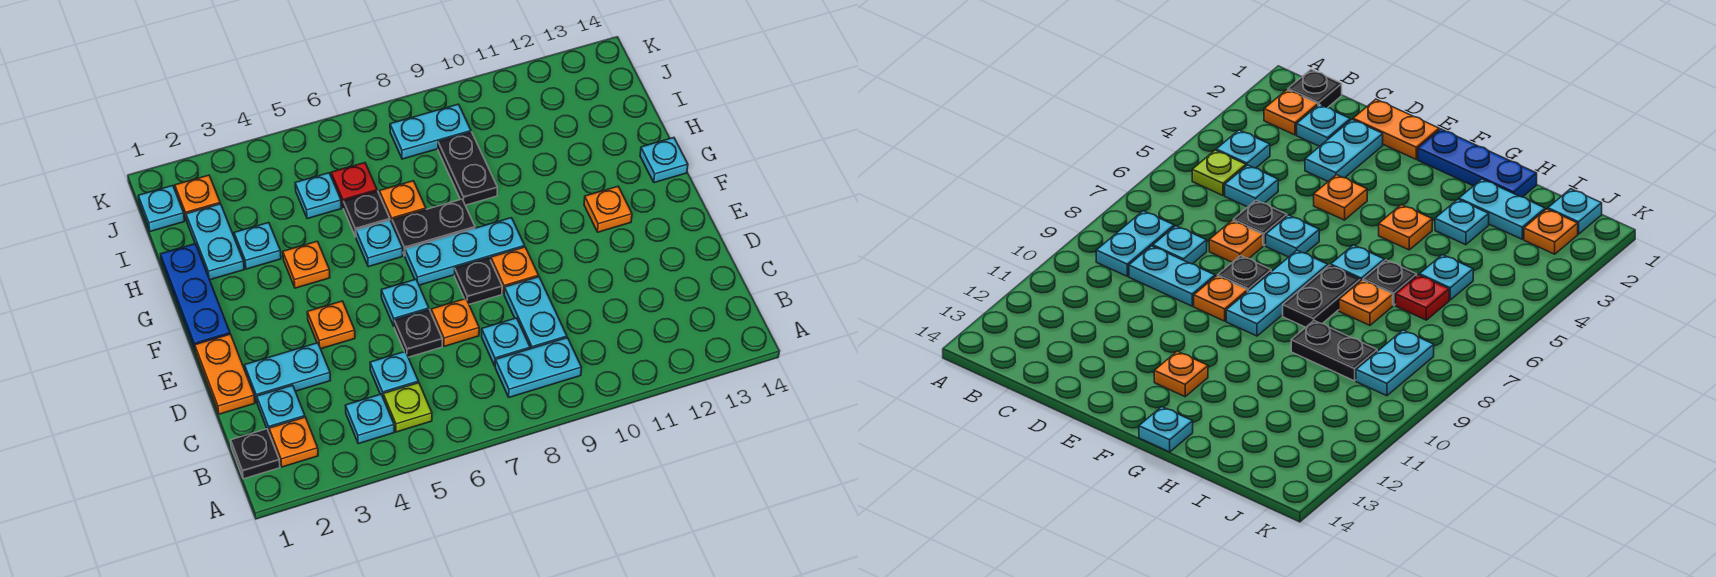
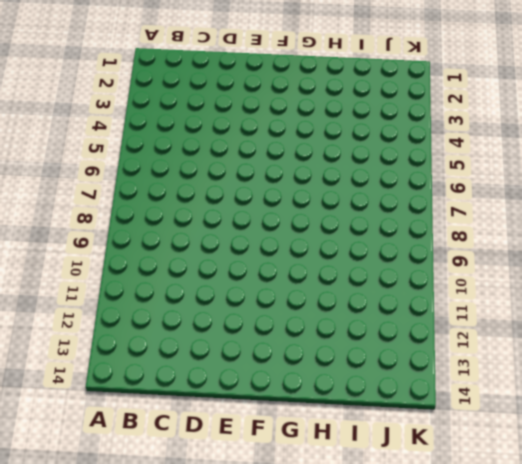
none -> black plate B1 level 1
none -> orange plate B2 level 1
none -> cyan plate B4 level 1
none -> lime plate B5 level 1

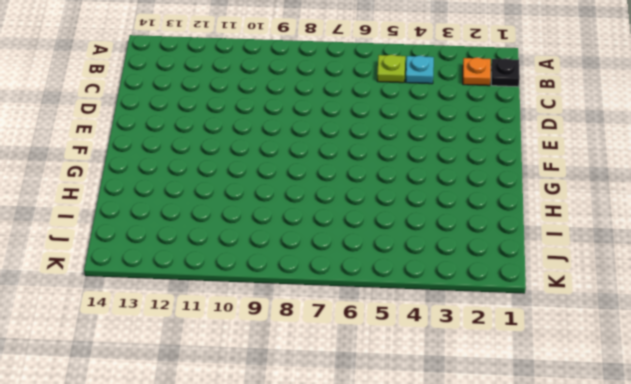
none -> cyan plate B8:B9 level 1
none -> cyan plate C2 level 1
none -> cyan plate C5 level 1
none -> cyan plate C8 level 1

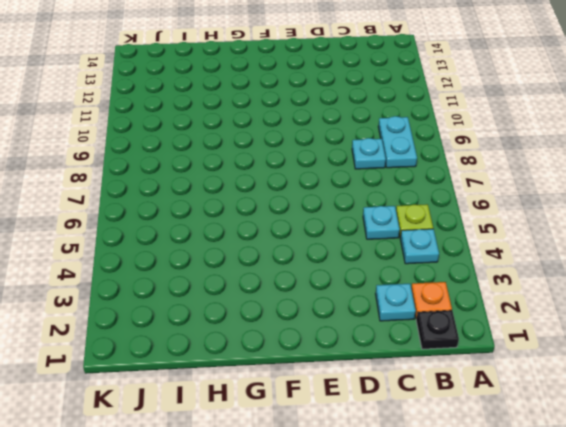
none -> cyan plate C9:D9 level 1
none -> orange plate D1:E1 level 1
none -> cyan plate D2:D3 level 1
none -> black plate D6 level 1

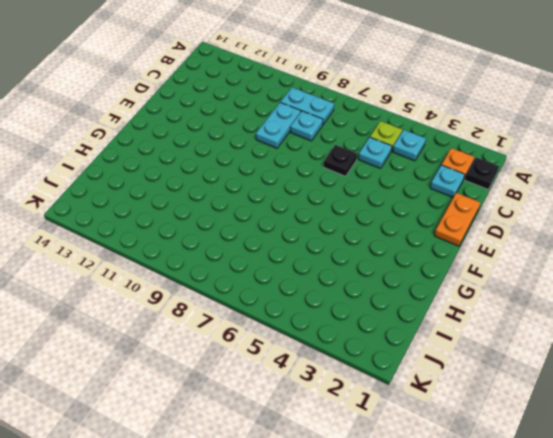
none -> cyan plate D2:D3 level 1
none -> orange plate D7 level 1
none -> orange plate E4 level 1
none -> cyan plate E6 level 1

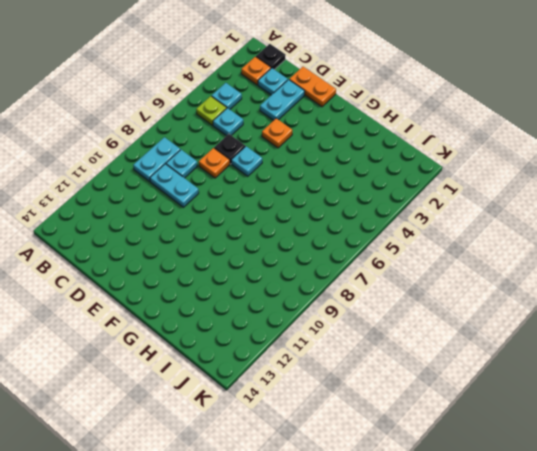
none -> black plate E8 level 1
none -> orange plate E9 level 1
none -> blue plate F1:H1 level 1
none -> cyan plate F7:F9 level 1

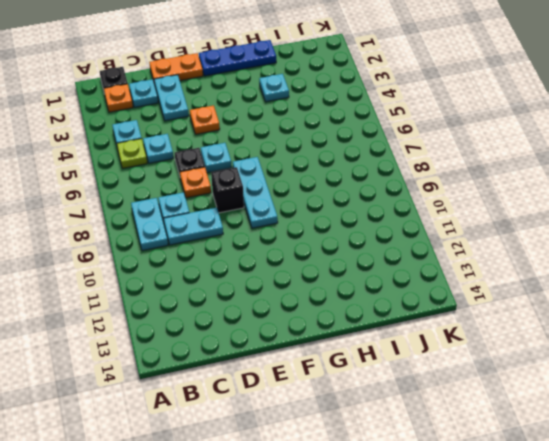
black brick E8 level 1 -> black plate E8 level 1
none -> orange plate E9 level 1
none -> orange plate F12 level 1
none -> orange plate G4 level 1
none -> cyan plate G6 level 1

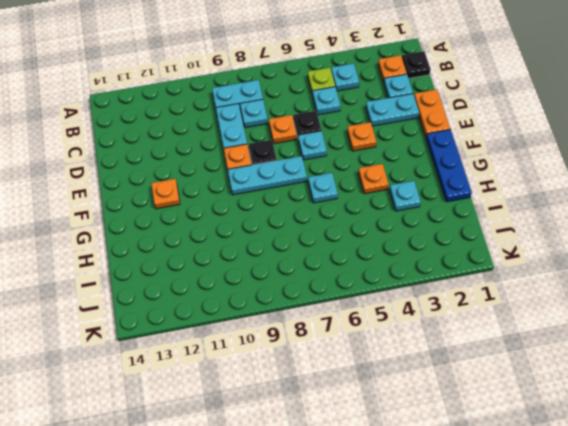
none -> black plate G7:G8 level 1
none -> cyan plate G14 level 1
none -> cyan plate H2:I2 level 1
none -> black plate H6 level 1

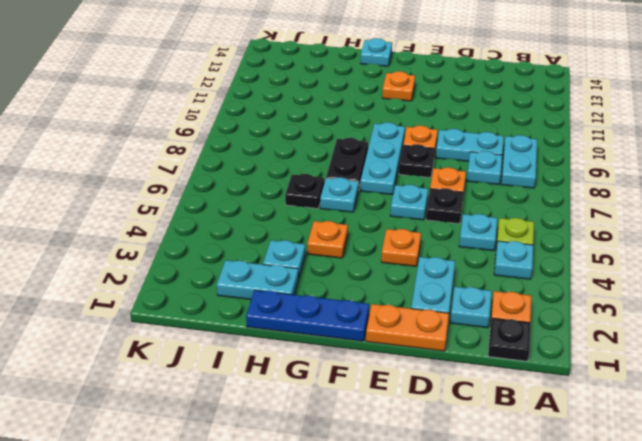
none -> orange plate H7 level 1
none -> black plate H9:I9 level 1
none -> cyan plate I5 level 1
none -> red plate I6 level 1

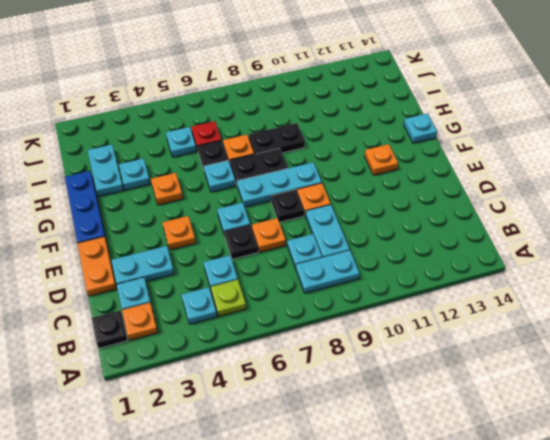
black plate H8:H9 level 1 -> black plate H9:I9 level 1
none -> cyan plate J1 level 1
none -> orange plate J2 level 1
none -> cyan plate J8:J9 level 1

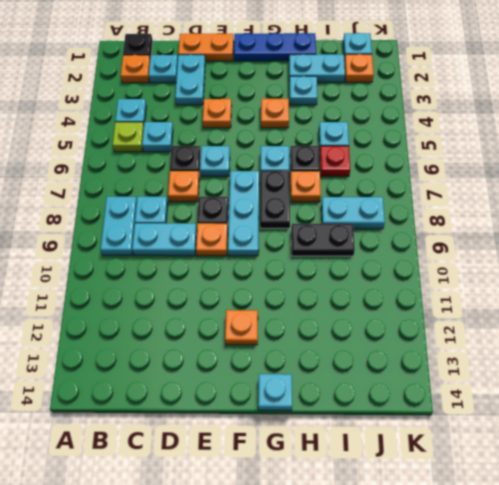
cyan plate I8:J8 level 1 -> cyan plate J8:J9 level 1

